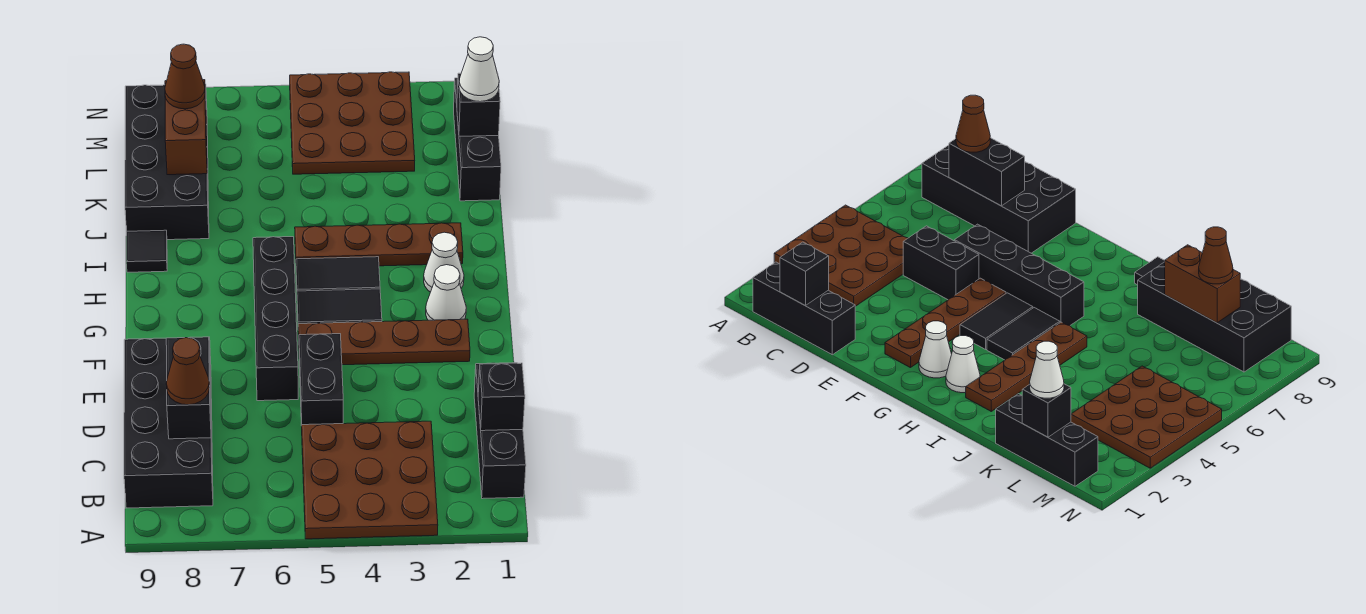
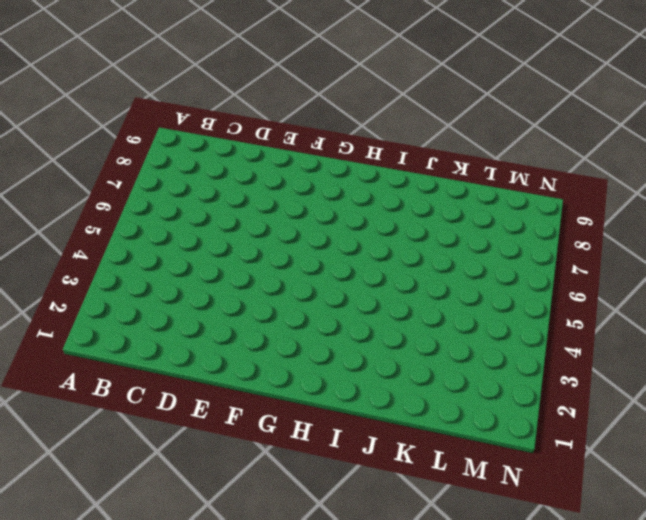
none -> brown plate A3:C5 level 1
none -> black brick B1:D1 level 1
none -> black brick B8:E9 level 1

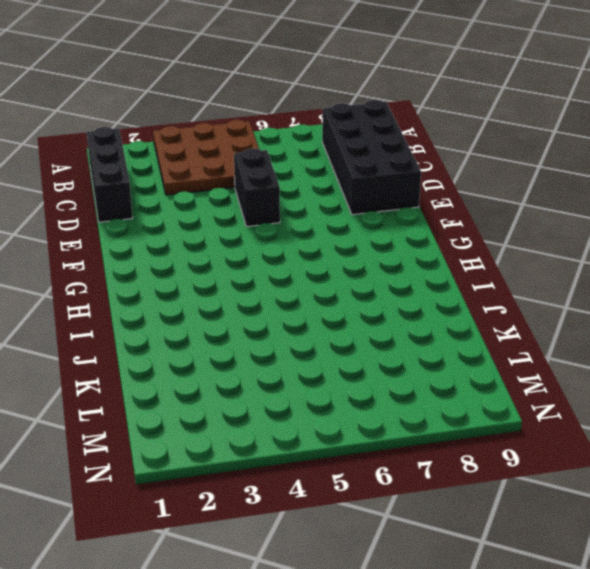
none -> black brick E6:H6 level 1
none -> brown plate F2:F5 level 1
none -> white cone G2 level 1

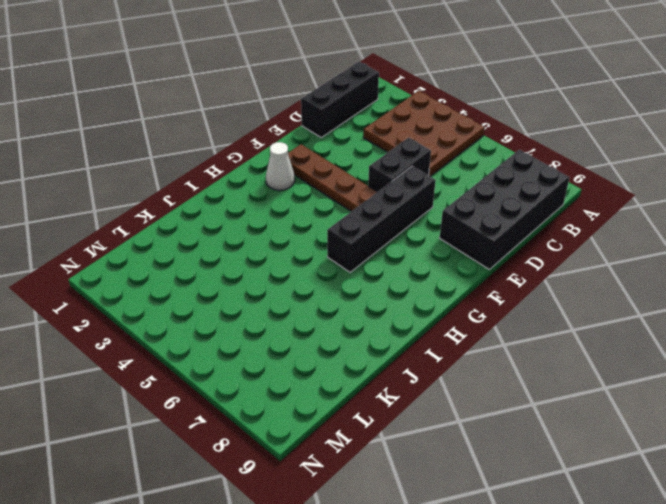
none -> black tile G4:G5 level 1
none -> white cone H2 level 1
none -> black tile H4:H5 level 1

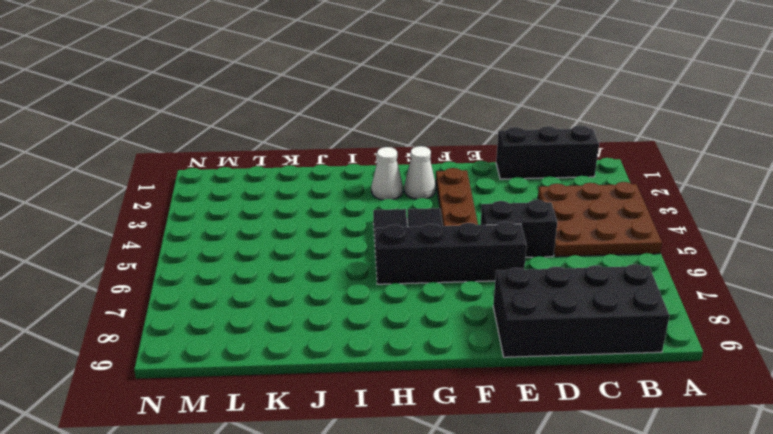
none -> brown plate I2:I5 level 1
none -> black tile I9 level 1
none -> black brick J8:M9 level 1

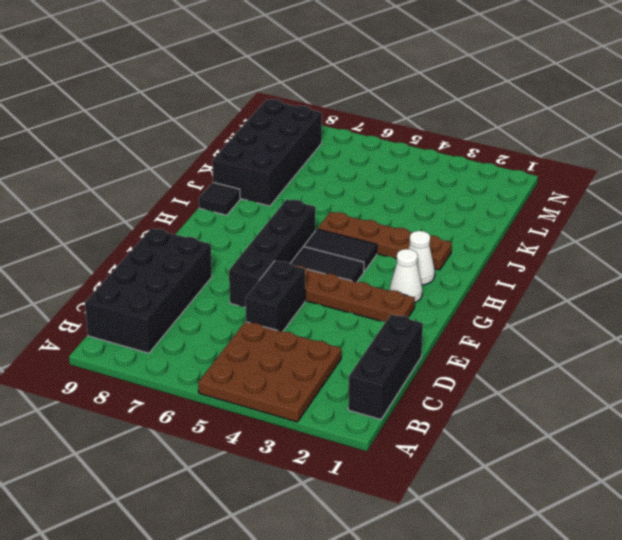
none -> black brick K1:M1 level 1
none -> brown plate L3:N5 level 1
none -> black brick C1 level 2

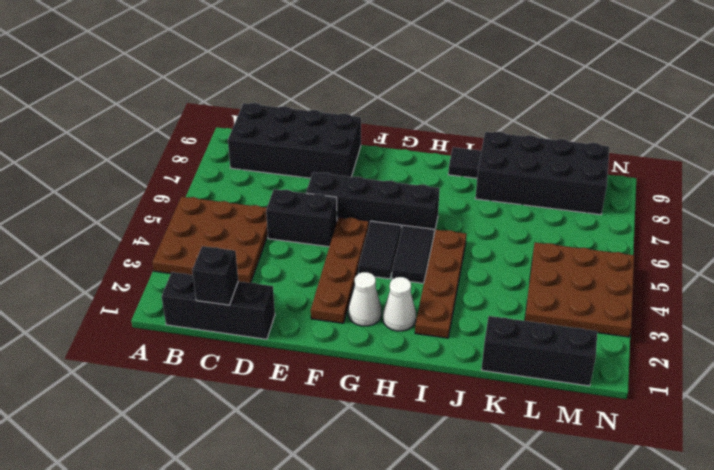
none -> black brick C8:D8 level 2
none -> brown brick K8:L8 level 2
none -> black brick L1 level 2

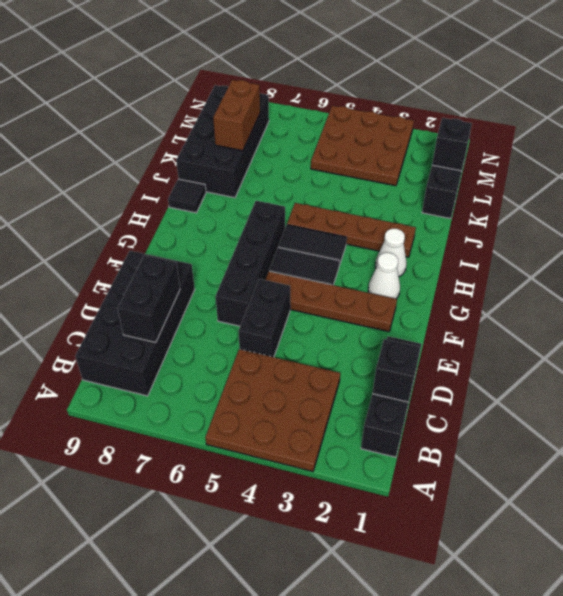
none -> brown cone C8 level 3
none -> white cone L1 level 3
none -> brown cone L8 level 3

